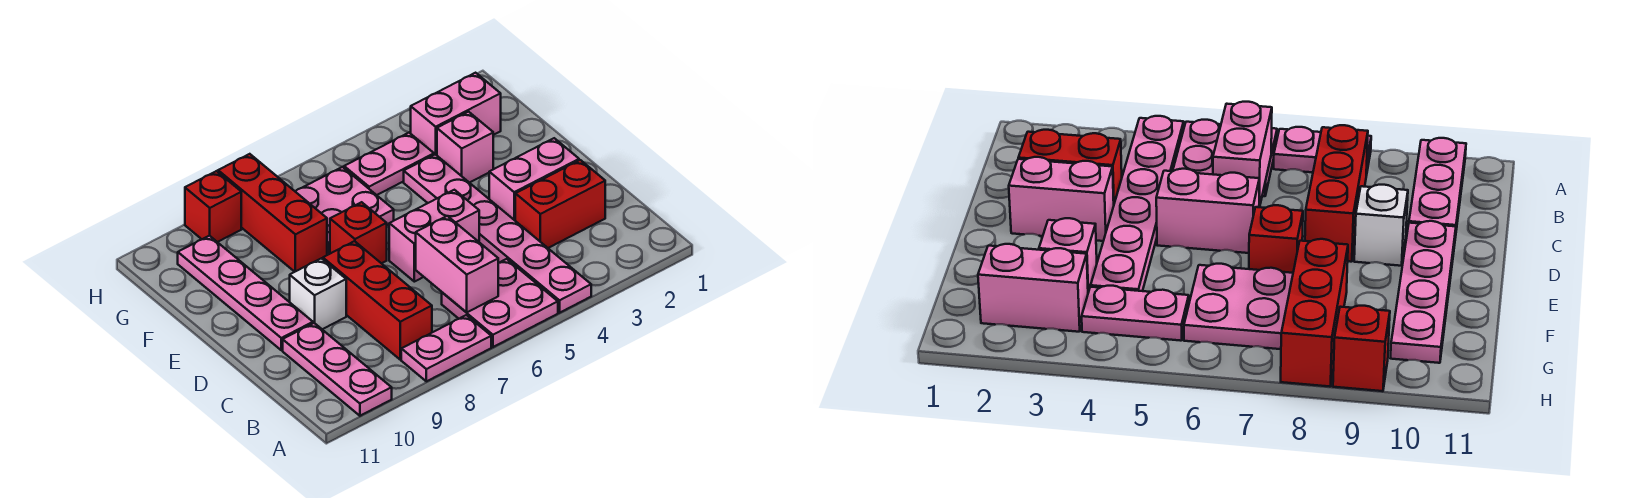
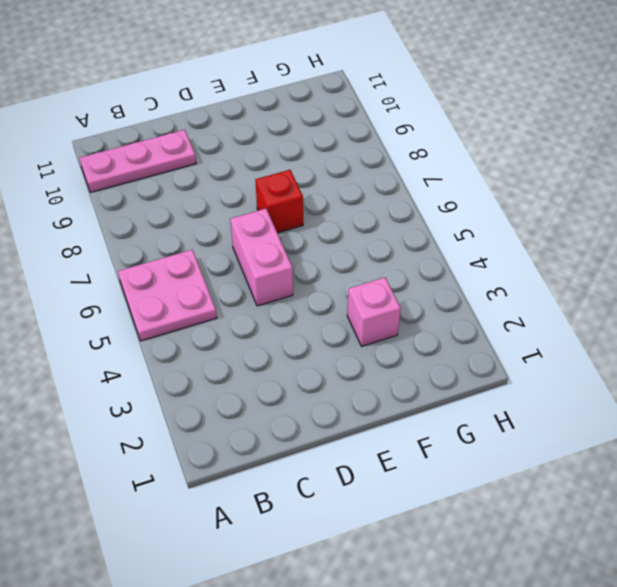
none -> pink plate A4:F4 level 1
none -> pink plate A7:A8 level 1
none -> red brick B8:D8 level 1

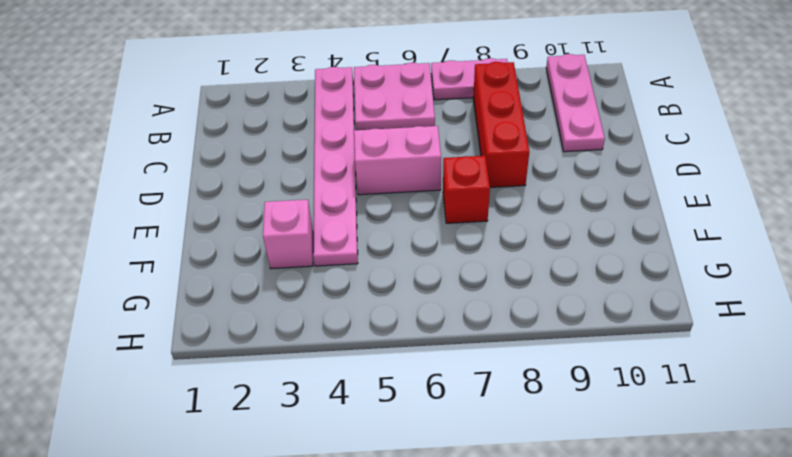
none -> red brick C2:C3 level 1
none -> pink brick D2:D3 level 1
none -> white brick D9 level 1

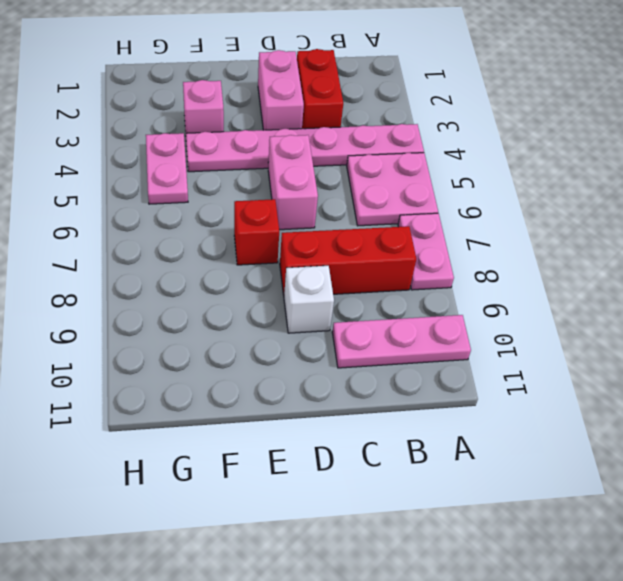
none -> pink plate D10:G10 level 1
none -> pink plate F6:G7 level 1
none -> red brick F8:H8 level 1

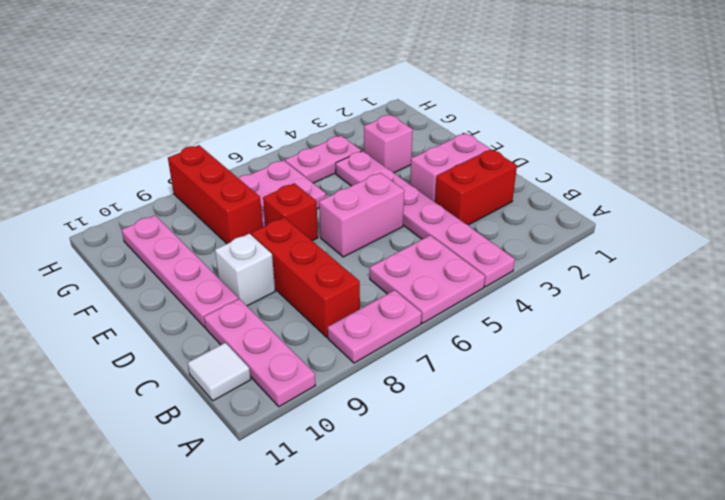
white tile B11 level 1 -> none
none -> pink brick G2:G3 level 1
none -> red brick H9 level 1
none -> pink brick B6:C6 level 2

